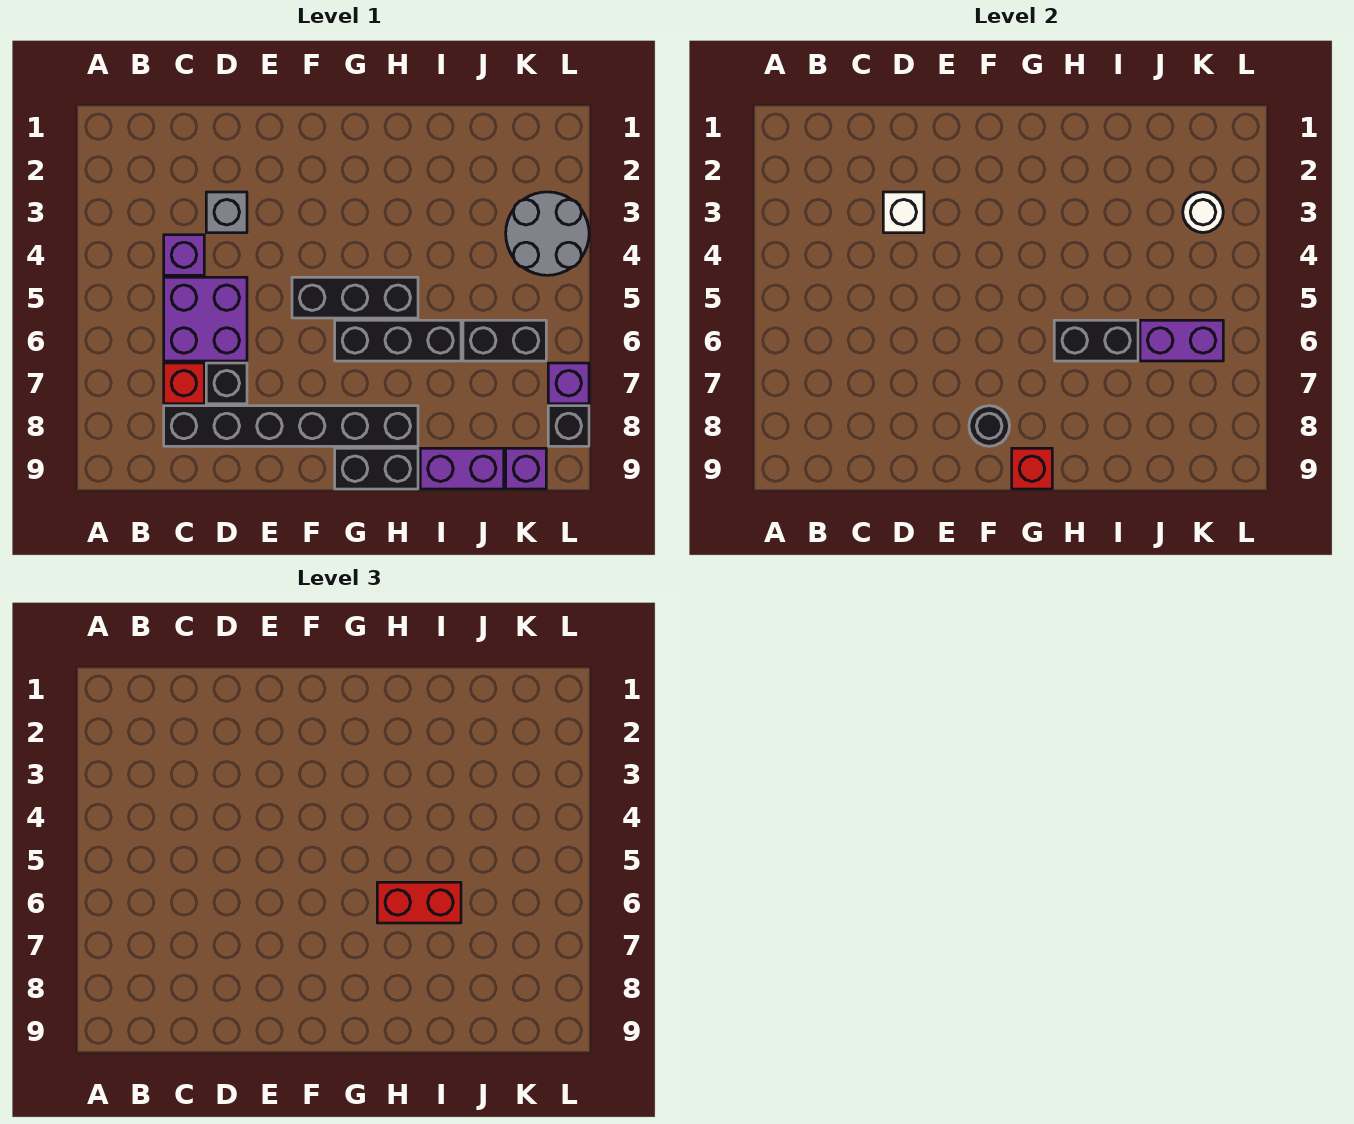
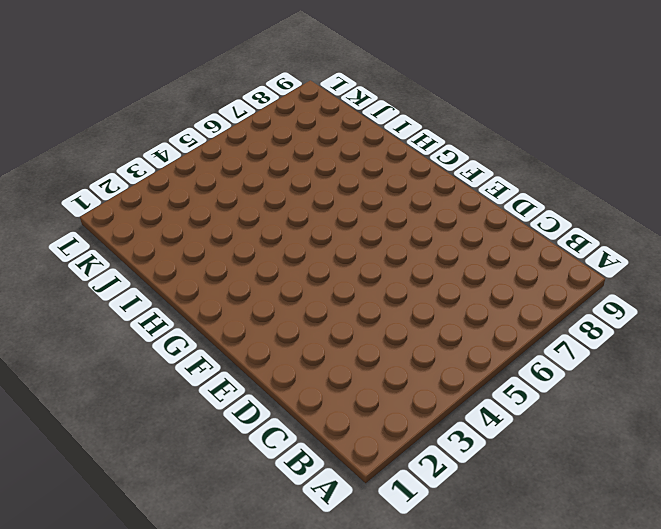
none -> purple brick C4 level 1
none -> purple brick C5:D6 level 1
none -> red brick C7 level 1

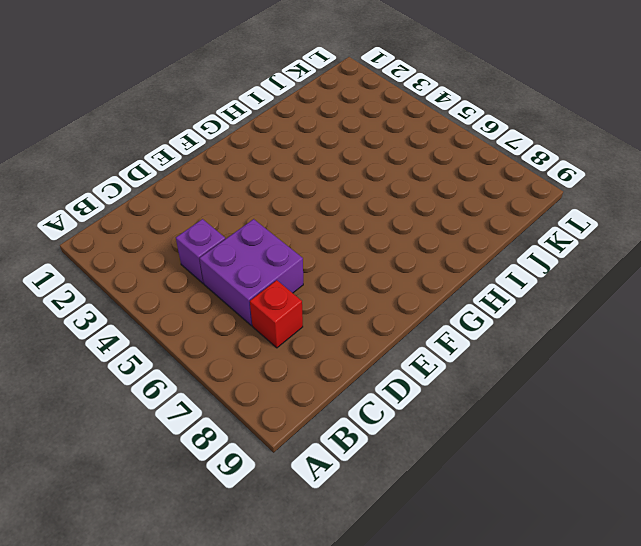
none -> black brick C8:H8 level 1
none -> grey brick D3 level 1
none -> black brick D7 level 1

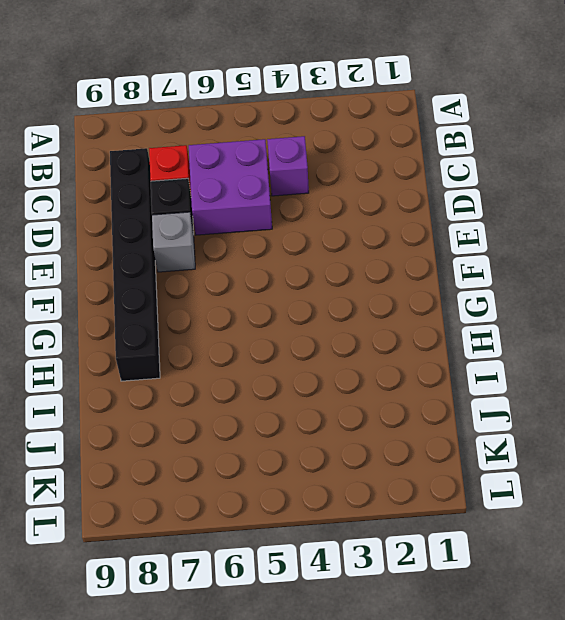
grey brick E7 level 1 -> grey brick D3 level 1
none -> black brick F5:H5 level 1
none -> black brick G6:I6 level 1
none -> black brick G9:H9 level 1

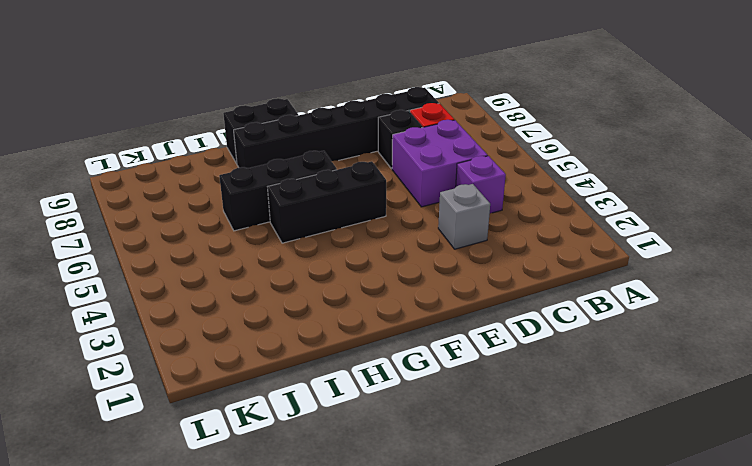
none -> purple brick I9:J9 level 1
none -> black brick J6:K6 level 1
none -> grey round brick K3:L4 level 1

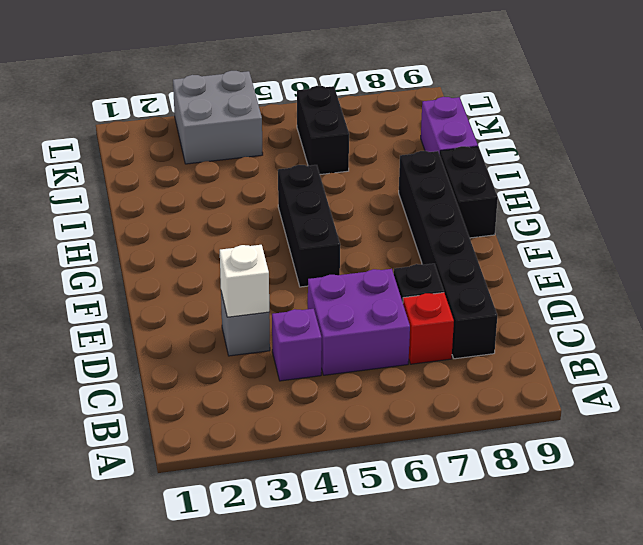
grey brick K3:L4 level 1 -> grey round brick K3:L4 level 1
none -> black brick G6:I6 level 1
none -> purple brick K9 level 1
none -> purple brick L7 level 1

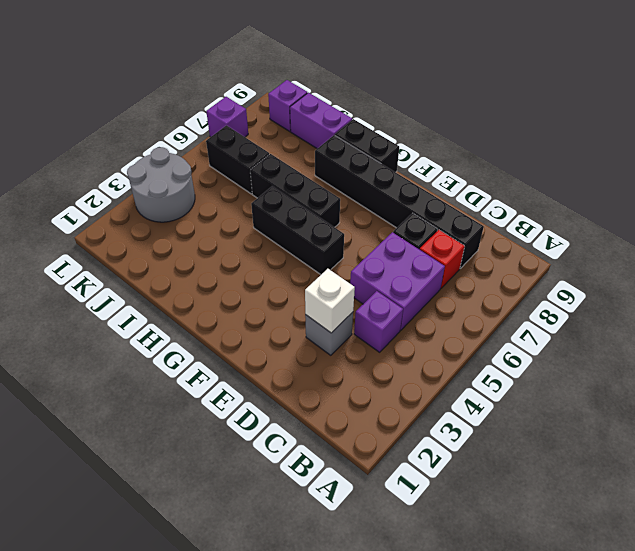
none -> black brick L8 level 1
none -> black round brick F8 level 2
none -> red brick G9 level 2

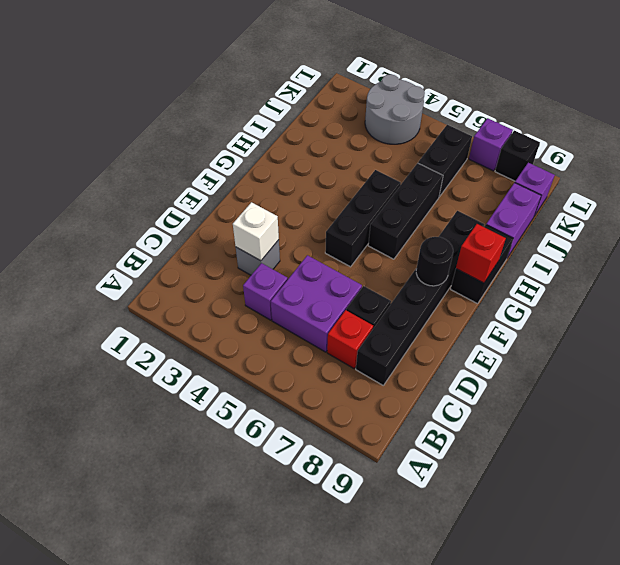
none -> black brick H6:I6 level 2
none -> purple brick J6:K6 level 2
none -> white round brick K3 level 2

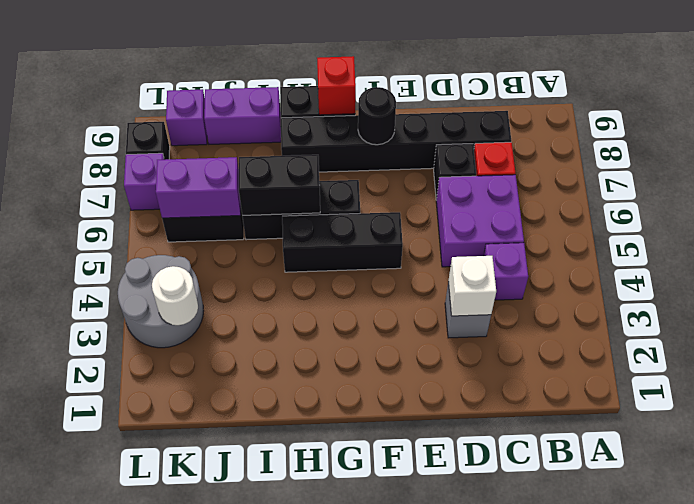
none -> red brick H6:I6 level 3

